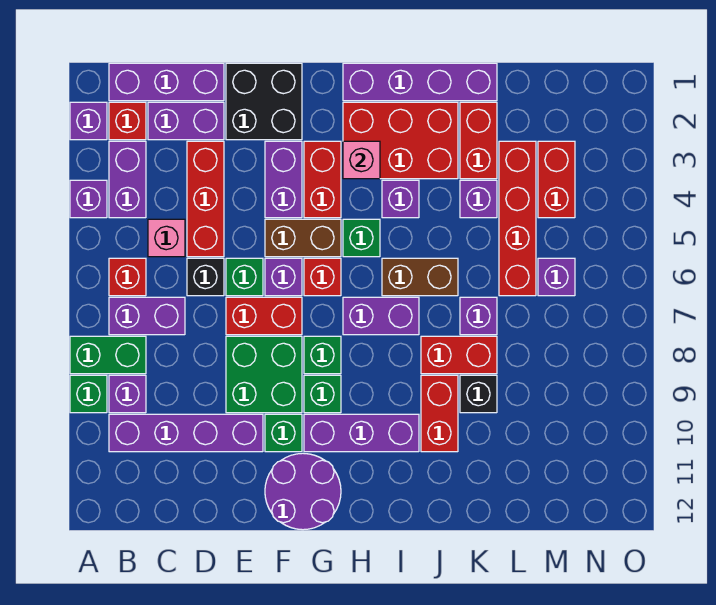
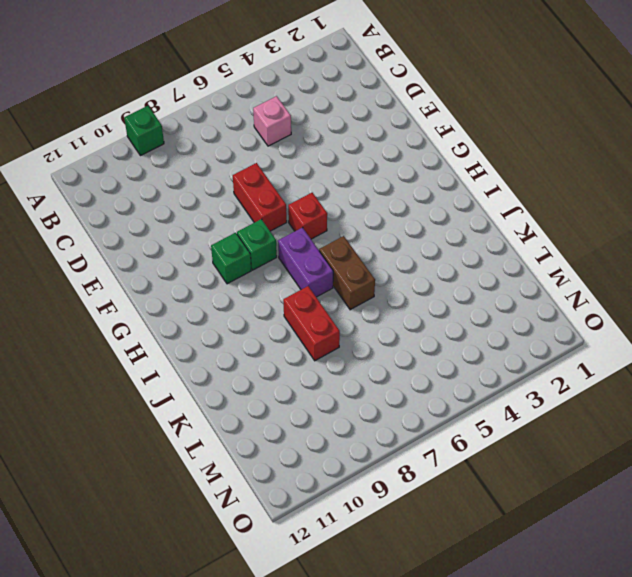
none -> purple brick A2 level 1
none -> purple brick A4 level 1
none -> green brick A8:B8 level 1
none -> purple brick B1:D1 level 1

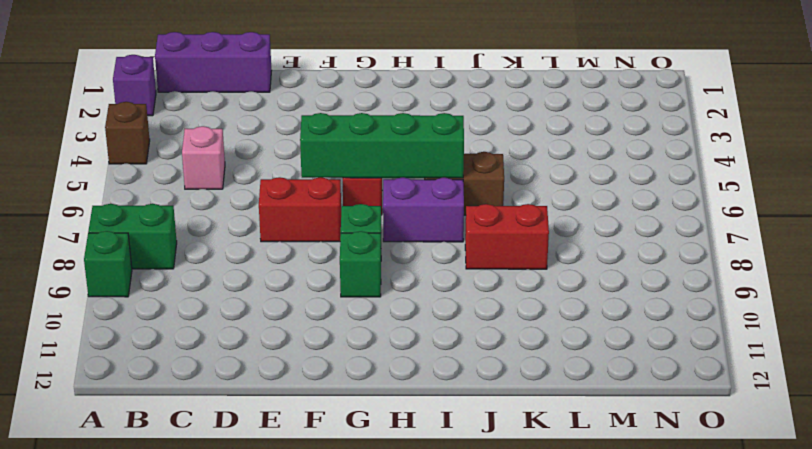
brown brick A4 level 1 -> purple brick A4 level 1
green brick F6:I6 level 2 -> none
none -> red brick B2 level 1
none -> purple brick B3:B4 level 1
none -> red brick B6 level 1
none -> purple brick B7:C7 level 1

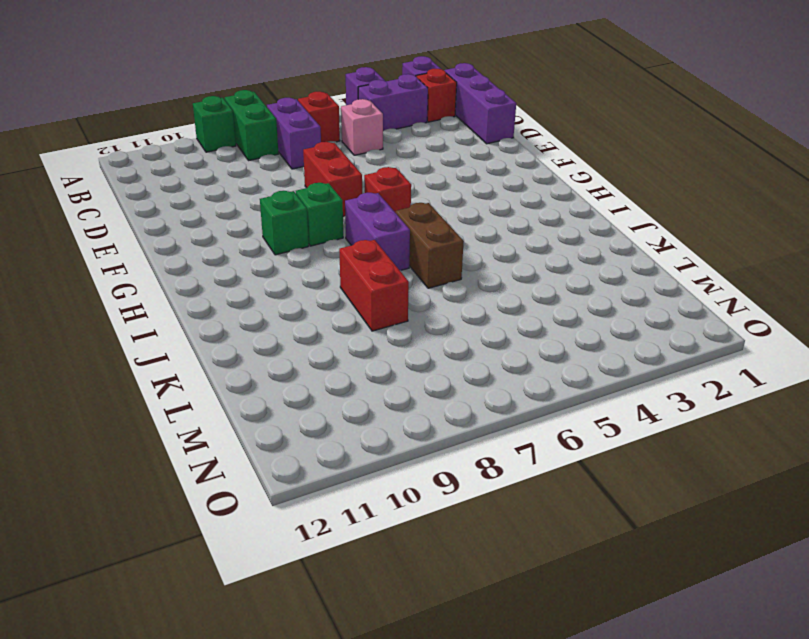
none -> purple brick B9 level 1
none -> purple brick B10:E10 level 1
none -> purple brick C2:D2 level 1
none -> red brick D3:D5 level 1

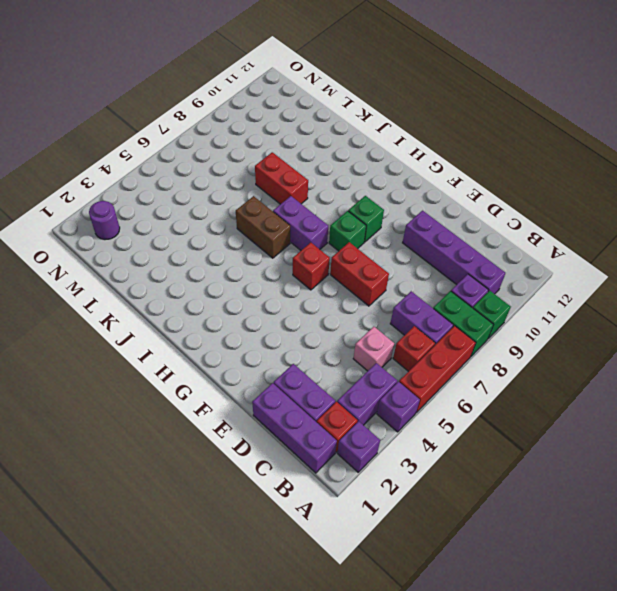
red brick A5:A7 level 1 -> red brick D3:D5 level 1
purple round brick N2 level 1 -> none
none -> black brick D6 level 1
none -> black brick E1:F2 level 1
none -> green brick E6 level 1
none -> green brick E8:F9 level 1

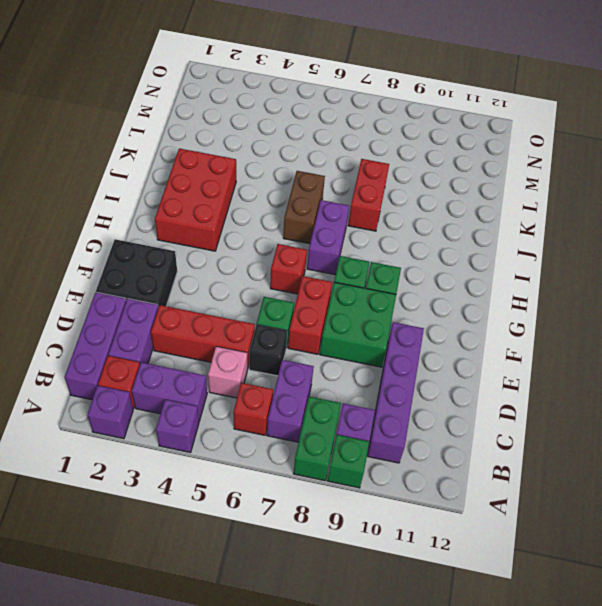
none -> purple brick F3:F4 level 1
none -> brown brick F5:G5 level 1
none -> purple brick F6 level 1
none -> green brick F10 level 1

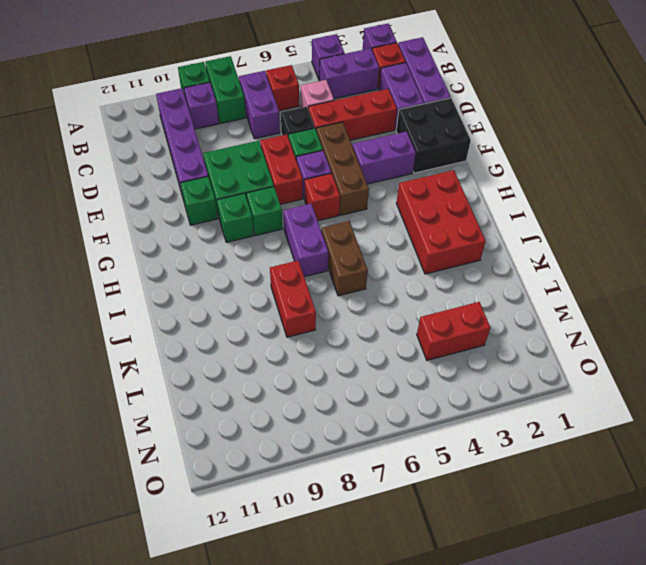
brown brick E5:G5 level 1 -> brown brick F5:G5 level 1
none -> purple round brick F11:G12 level 1
none -> red brick G3:G4 level 1
none -> purple brick G10:I10 level 1
none -> purple brick H1:K1 level 1

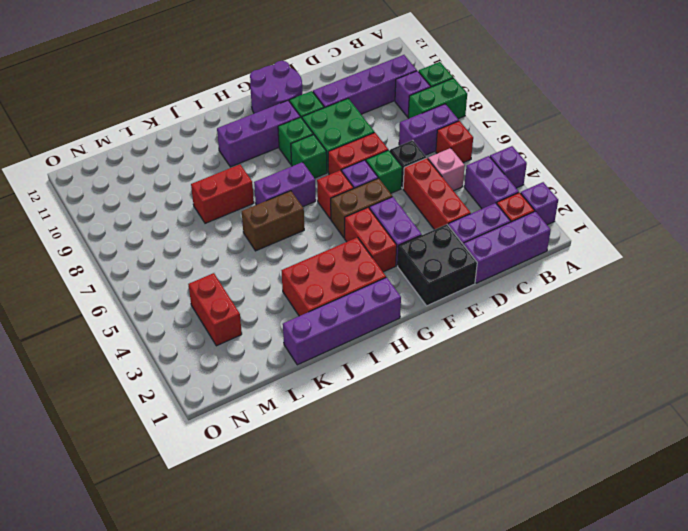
none -> green brick H5 level 1
none -> purple brick I4 level 1
none -> red brick J9:J10 level 1
none -> red brick K2:K3 level 1

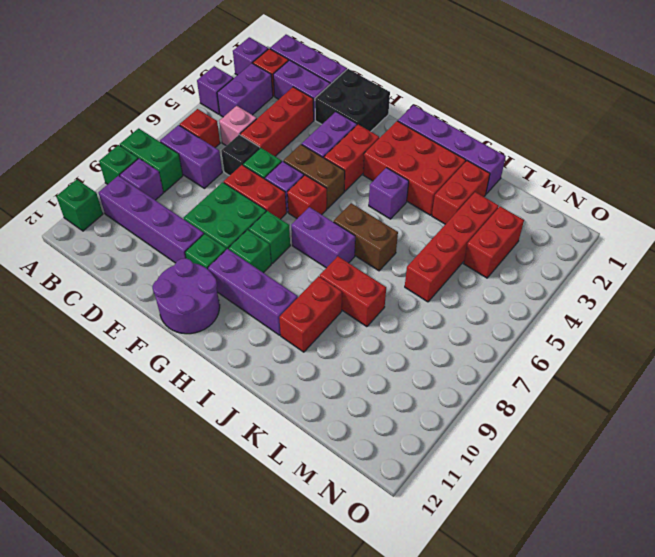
green brick A11 level 1 -> green brick H5 level 1
none -> purple brick K4 level 1
none -> purple brick K7 level 1
none -> black brick K9 level 1
none -> purple brick M6 level 1

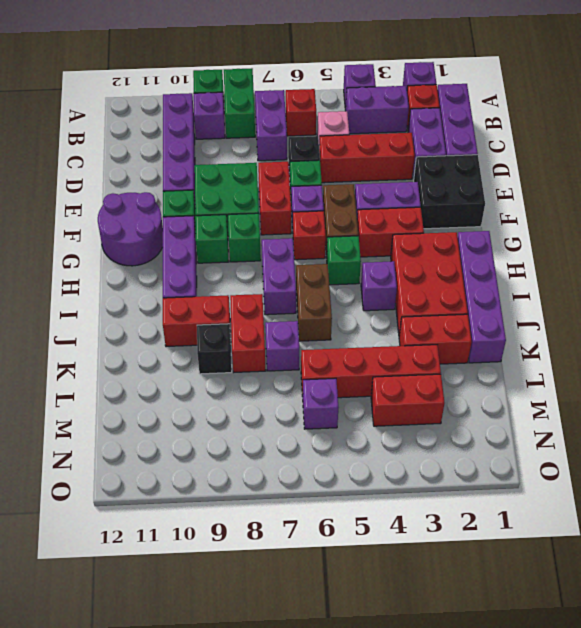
none -> purple brick K4 level 1
none -> pink brick H3 level 2

